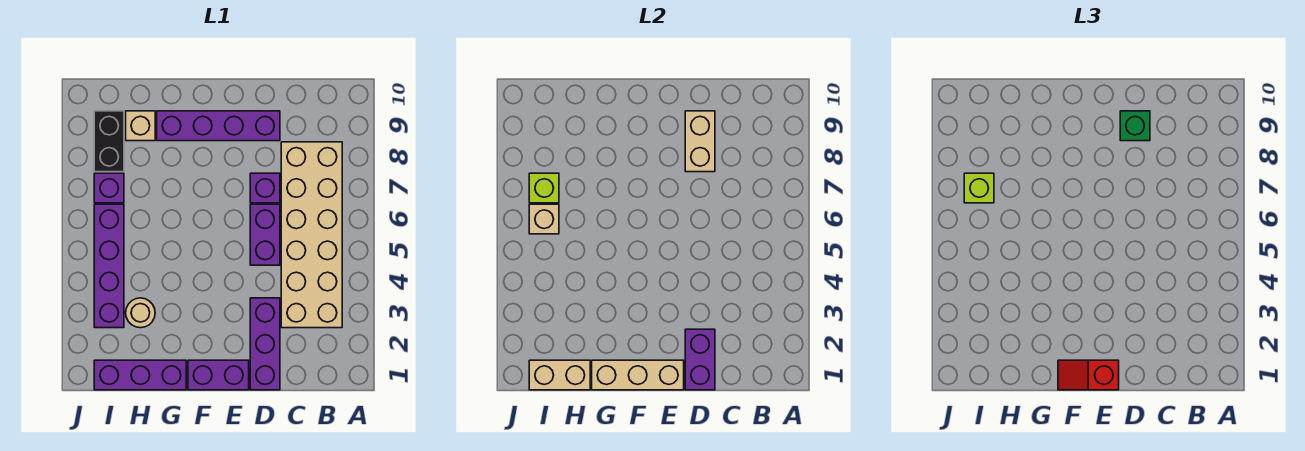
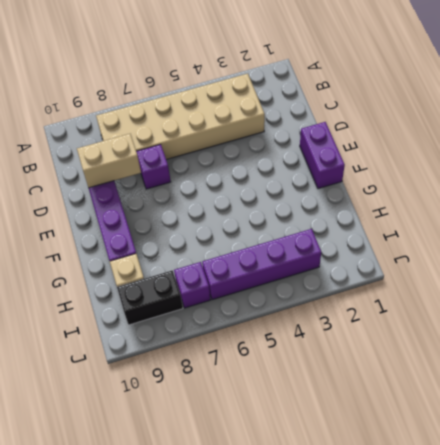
none -> purple brick D1:D3 level 1
none -> purple brick D5:D6 level 1
none -> purple brick G1:I1 level 1

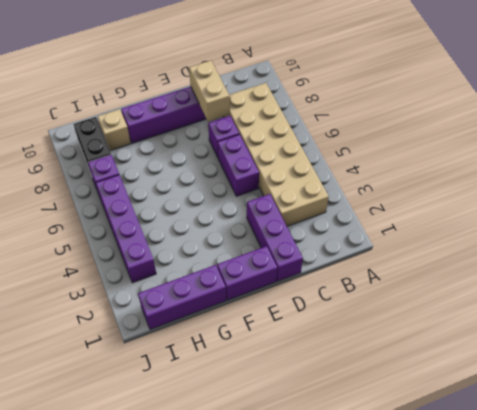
none -> tan round brick H3 level 1
none -> purple brick D1:D2 level 2
none -> tan brick E1:G1 level 2

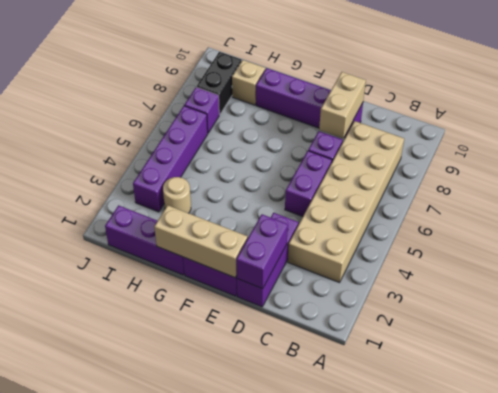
none -> tan brick H1:I1 level 2
none -> tan brick I6 level 2
none -> lime brick I7 level 2

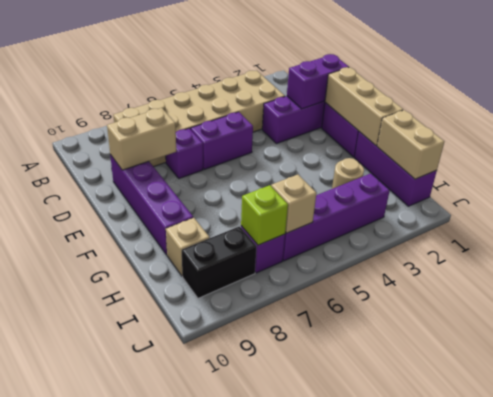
none -> green brick D9 level 3
none -> red slope E1:F1 level 3 top E
none -> lime brick I7 level 3

